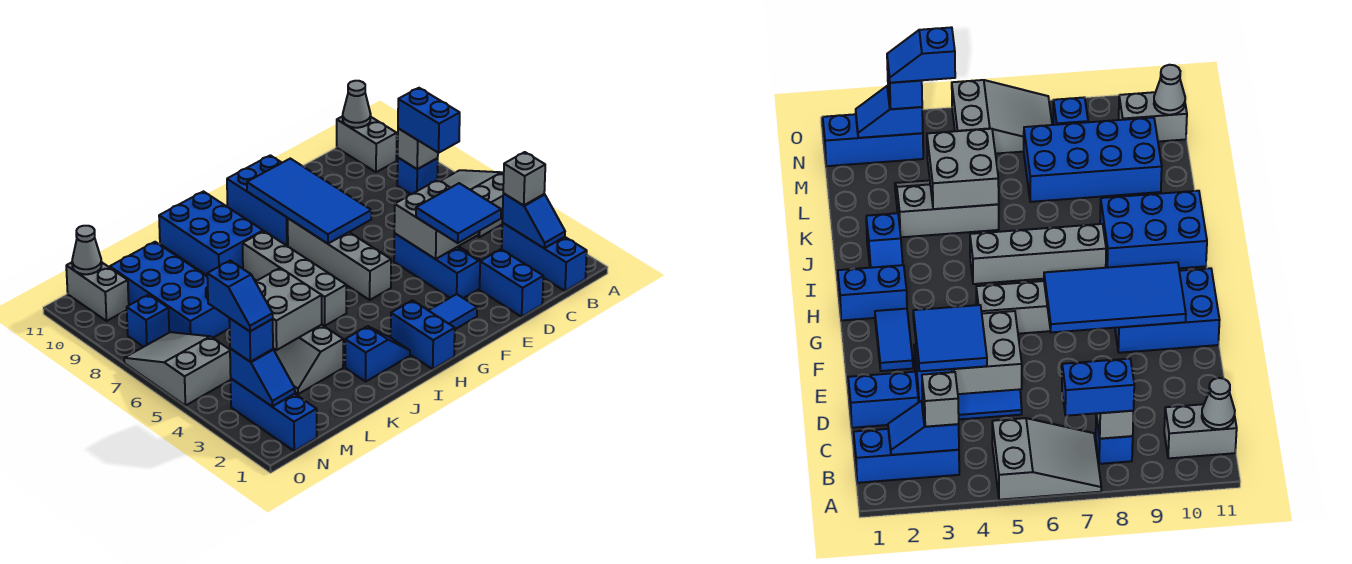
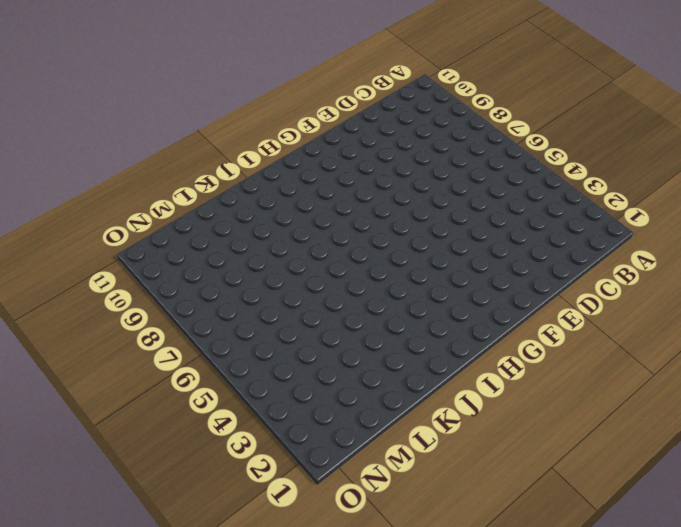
none -> grey slope A5:B7 level 1 top 5
none -> blue brick B1:B3 level 1
none -> blue brick B8 level 1
none -> grey brick B10:B11 level 1

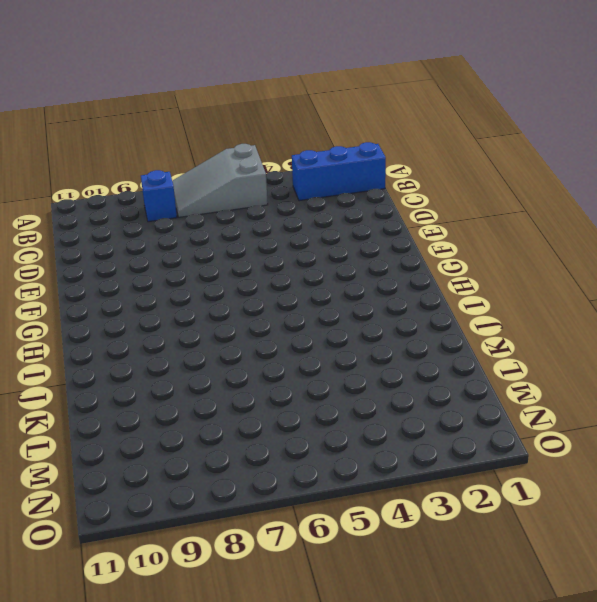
none -> grey brick B10:B11 level 1
none -> blue brick D1:D2 level 1
none -> blue slope D3:E5 level 1 top E
none -> blue tile F2:G2 level 1

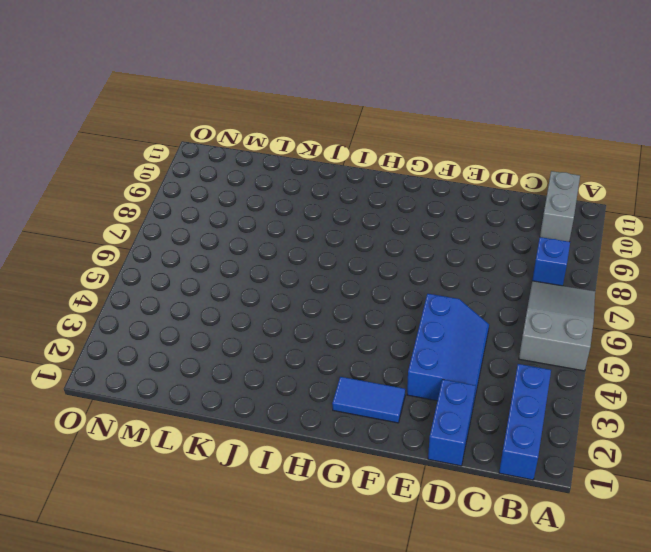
none -> blue brick F9:G11 level 1
none -> grey brick G5:G8 level 1
none -> blue brick H1:H2 level 1
none -> blue slope I2:J2 level 1 top J

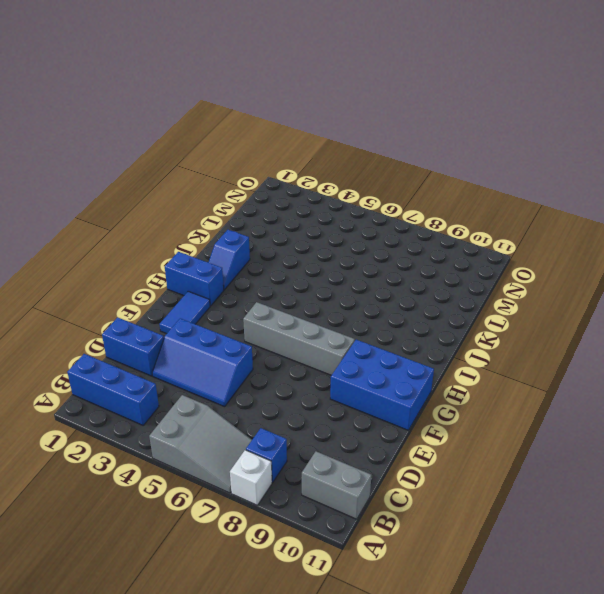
white brick A8 level 1 -> none
none -> grey brick I5:I8 level 1
none -> blue brick I9:J11 level 1
none -> grey slope K3:L5 level 1 top K
none -> blue brick L7:M10 level 1

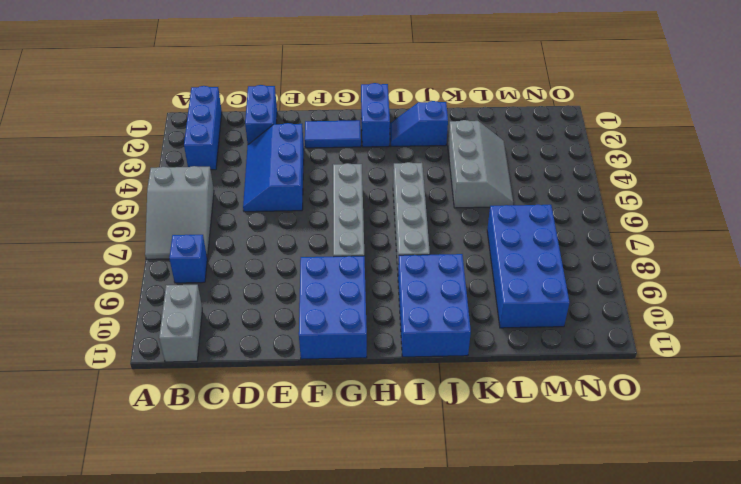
none -> blue brick N1:N3 level 1
none -> grey slope N5:O7 level 1 top 5
none -> blue brick N8 level 1
none -> grey brick N10:N11 level 1

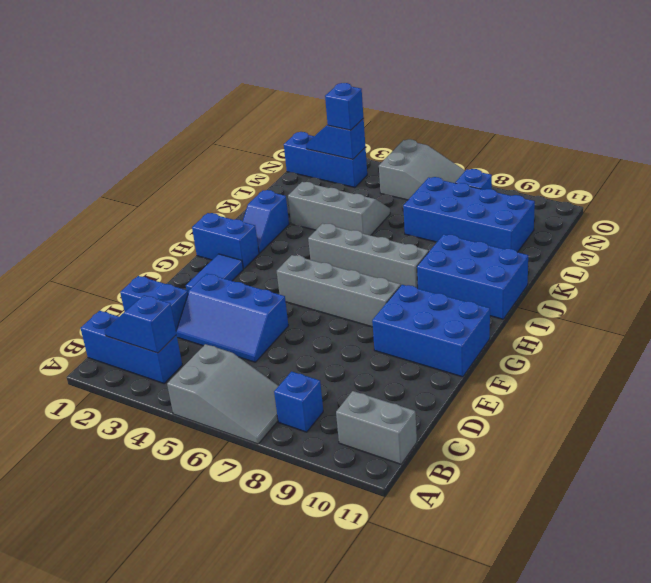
none -> grey brick N10:N11 level 1
none -> grey brick B8 level 2
none -> grey cone B11 level 2
none -> grey brick D4:E5 level 2

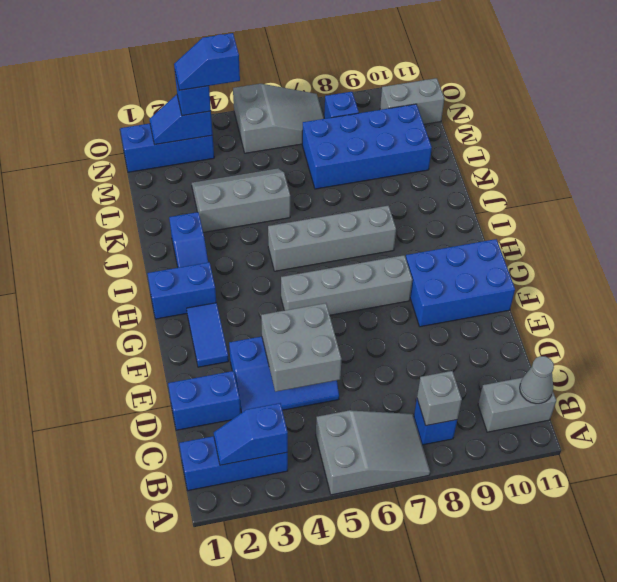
none -> blue brick I9:J11 level 1
none -> blue tile F7:G10 level 2
none -> grey brick K4:L5 level 2
none -> grey cone N11 level 2

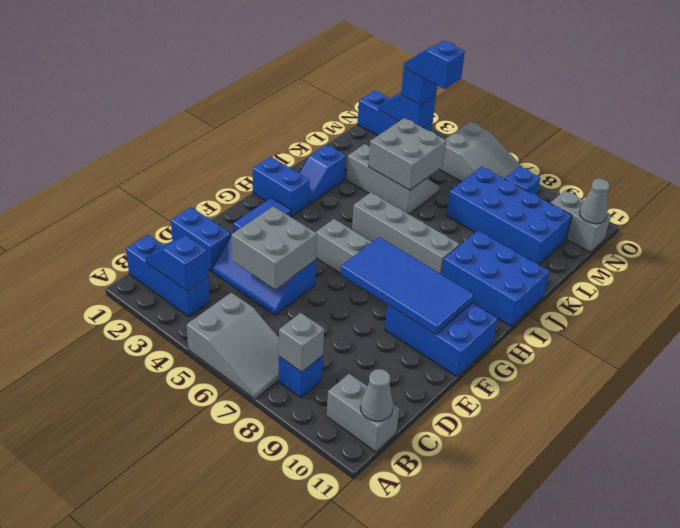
none -> grey brick B3 level 3
none -> blue brick B7:B8 level 3
none -> blue tile D3:E4 level 3

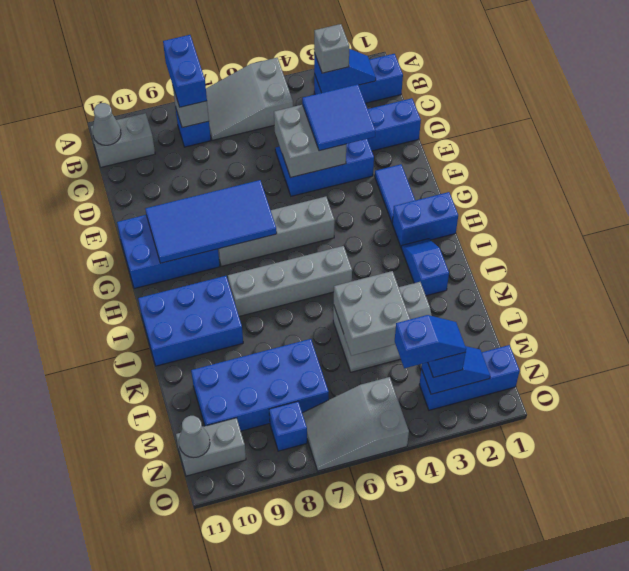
blue brick A8:B8 level 3 -> blue brick B7:B8 level 3

